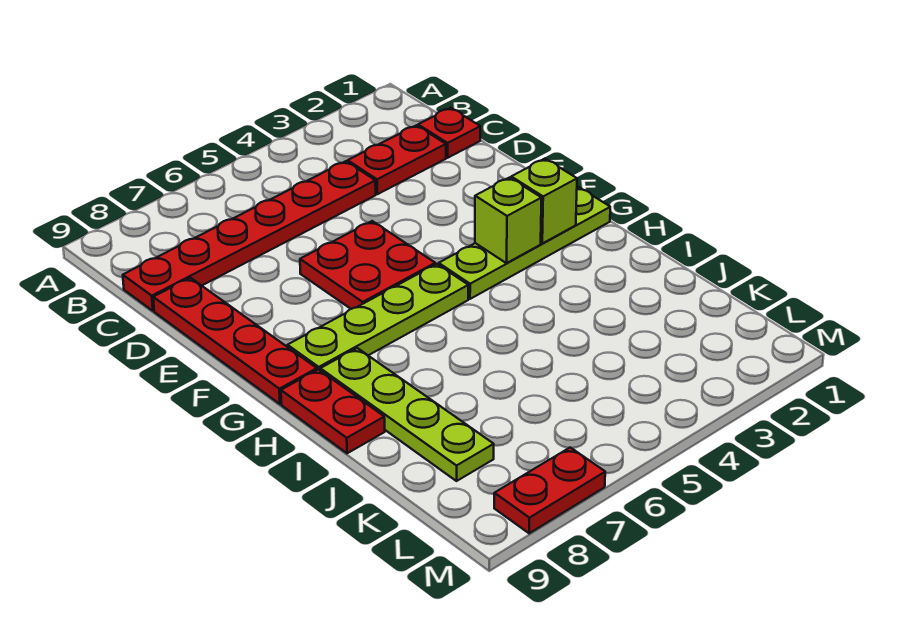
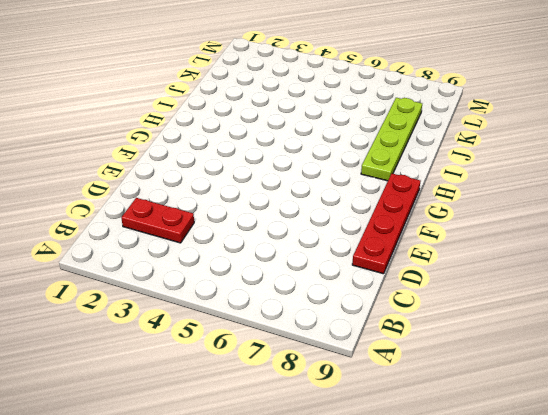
none -> red plate C1 level 1
none -> red plate C4:C9 level 1
none -> red plate E5:F6 level 1

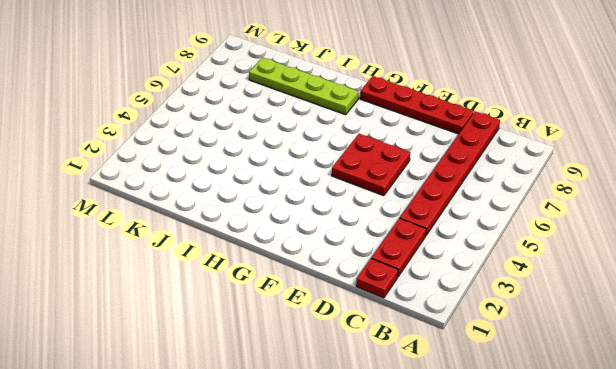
none -> lime plate G1:G4 level 1
none -> lime plate G5:G8 level 1
none -> red plate H9:I9 level 1

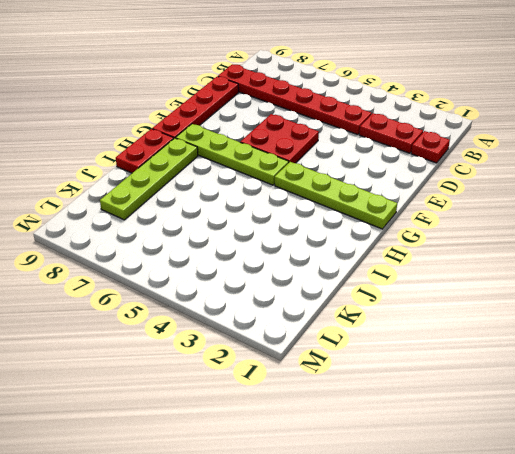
none -> red plate M7:M8 level 1
none -> lime brick G2 level 2
none -> lime brick G3 level 2

